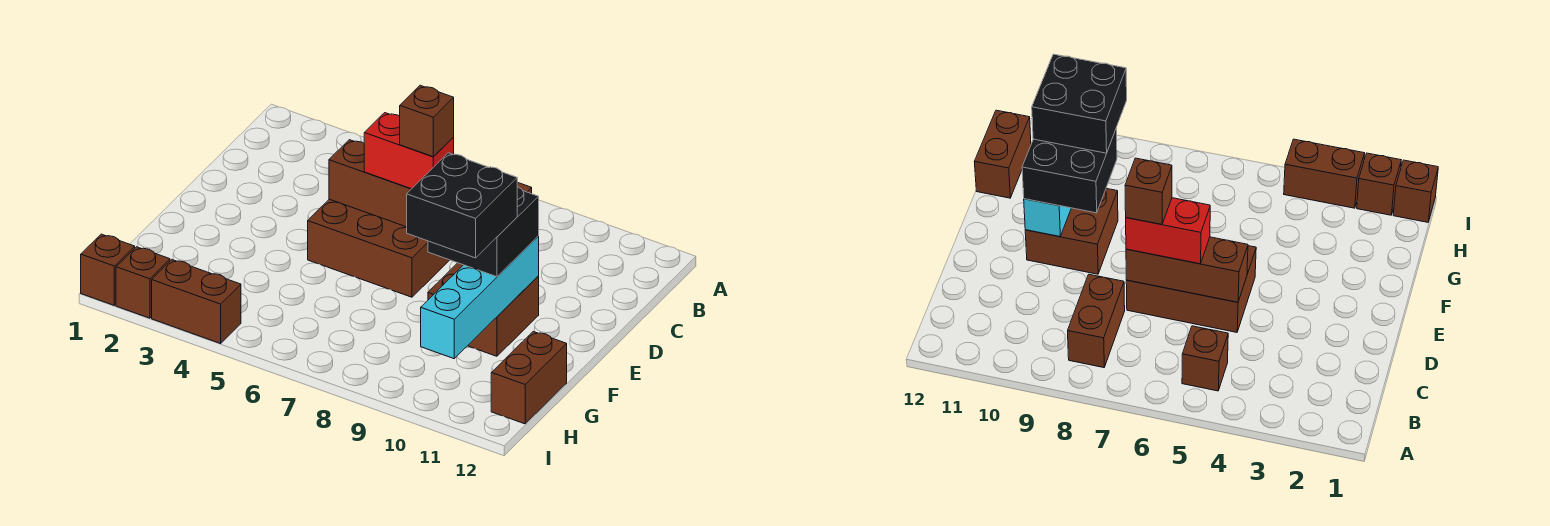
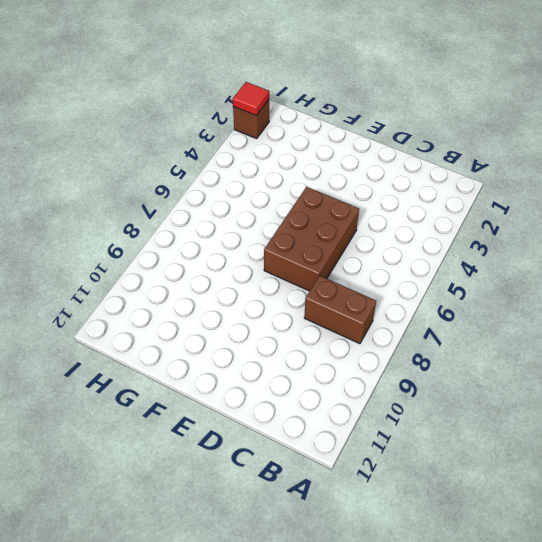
red tile I2 level 2 -> none
none -> brown brick B5 level 1
none -> brown brick E9:F10 level 1
none -> brown brick G12:H12 level 1

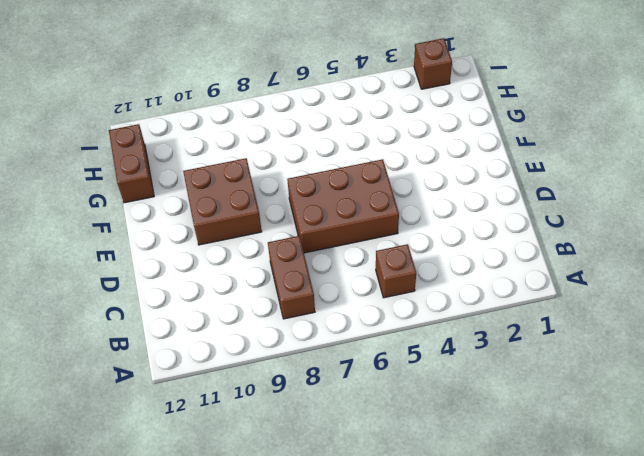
none -> brown brick I1 level 1
none -> brown brick I3:I4 level 1
none -> brown brick D5:D7 level 2

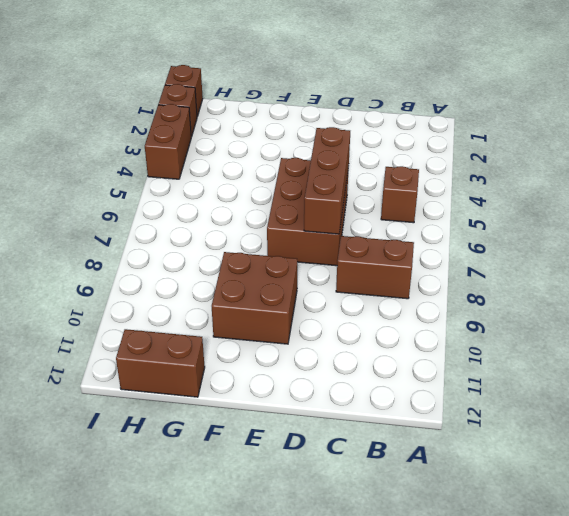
none -> cyan brick E10:H10 level 2
none -> red brick D6:D7 level 3
none -> black brick E9:F10 level 3

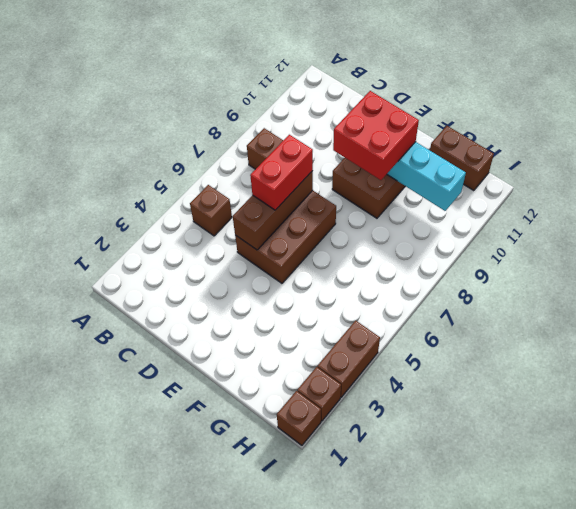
red brick E9:F10 level 3 -> black brick E9:F10 level 3
none -> brown brick D7 level 4
none -> black brick F9:G10 level 4

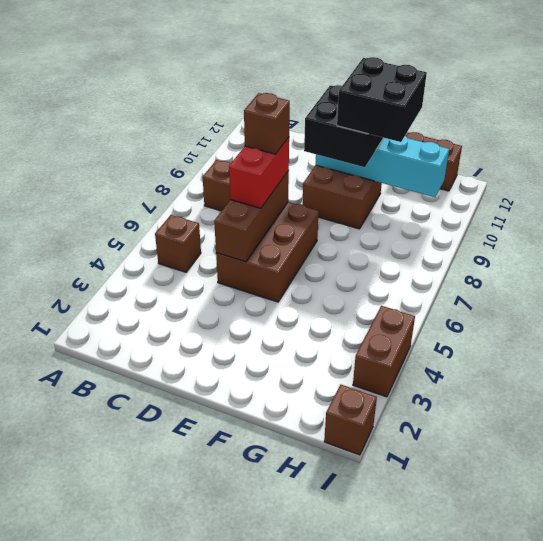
none -> brown brick I2 level 1

